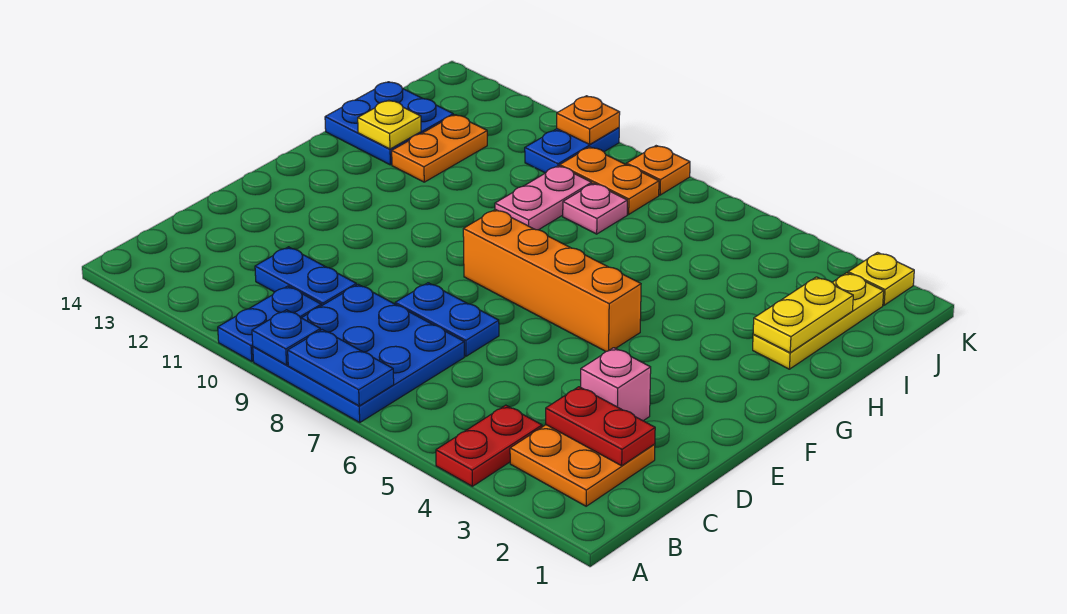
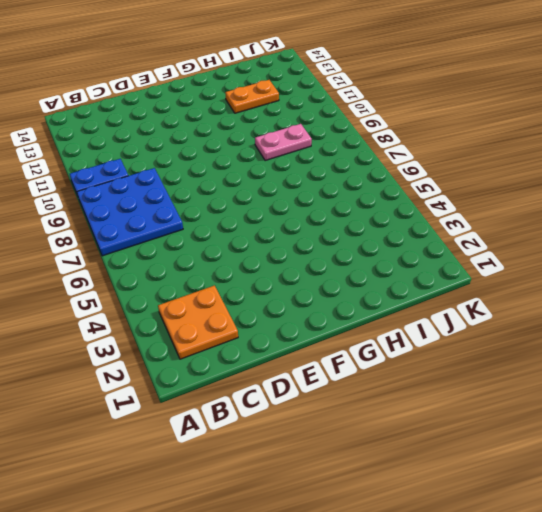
none -> red plate A4:B4 level 1
none -> blue plate C10:C11 level 1
none -> pink brick D3 level 1

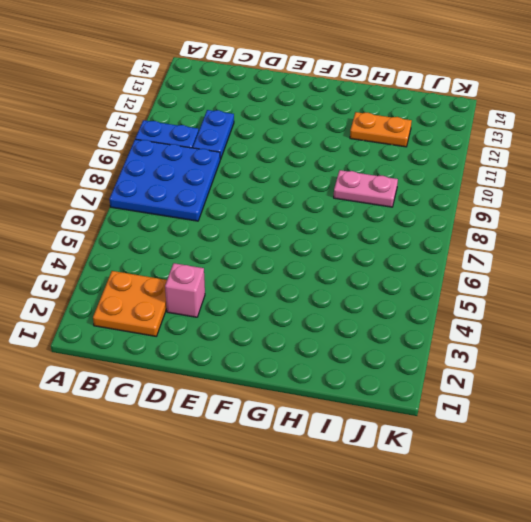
none -> red plate A4:B4 level 1
none -> blue plate D7:D8 level 1
none -> orange brick F5:F8 level 1

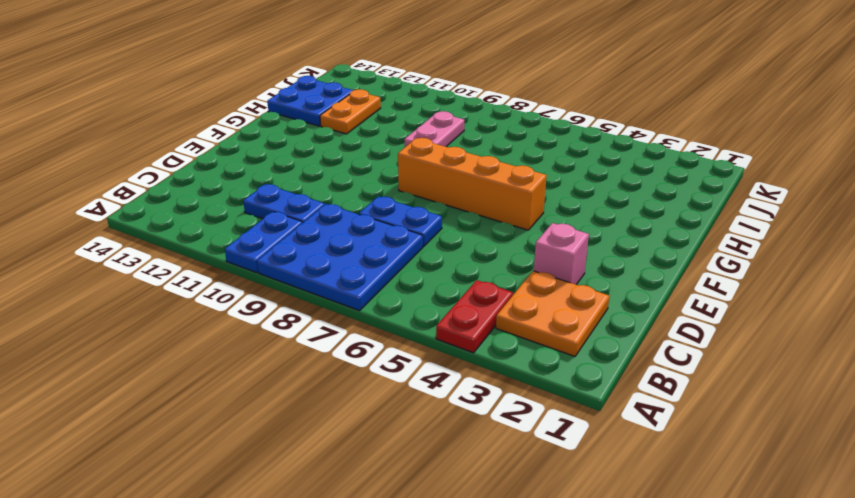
none -> yellow plate H2:J2 level 1
none -> pink plate I8 level 1
none -> orange plate J8:J9 level 1

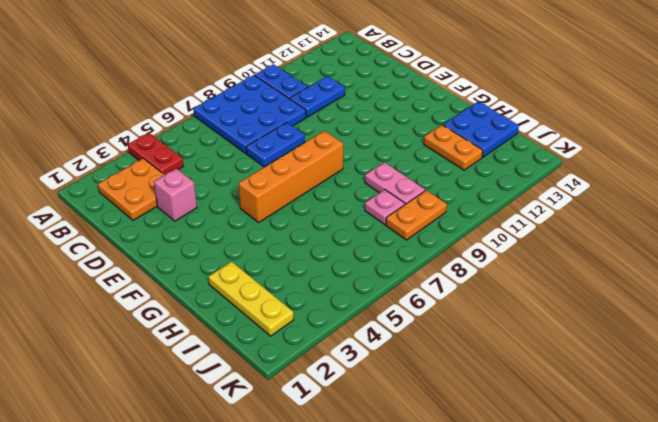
none -> blue plate J10:K10 level 1
none -> yellow plate K2 level 1
none -> orange plate K8 level 1

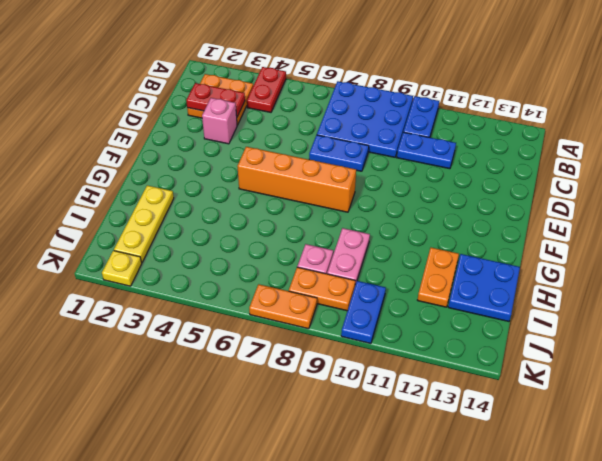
orange plate K7:K8 level 1 -> orange plate K8 level 1
none -> blue plate A7:A8 level 2
none -> blue plate A9 level 2
none -> yellow plate H2:I2 level 2

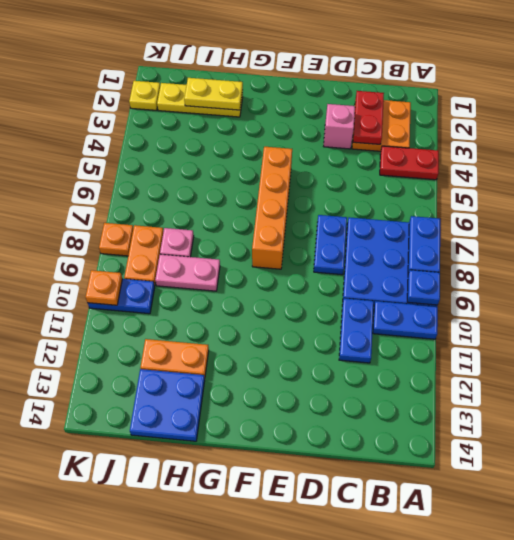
none -> yellow plate H13 level 2

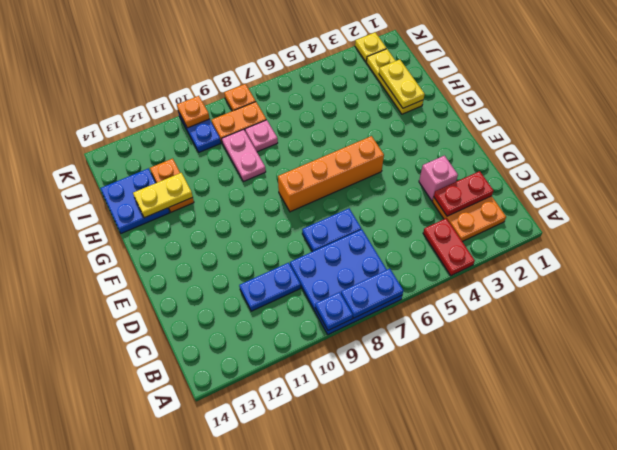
yellow plate H12:H13 level 2 -> yellow plate H13 level 2
none -> blue plate A10:B10 level 1

